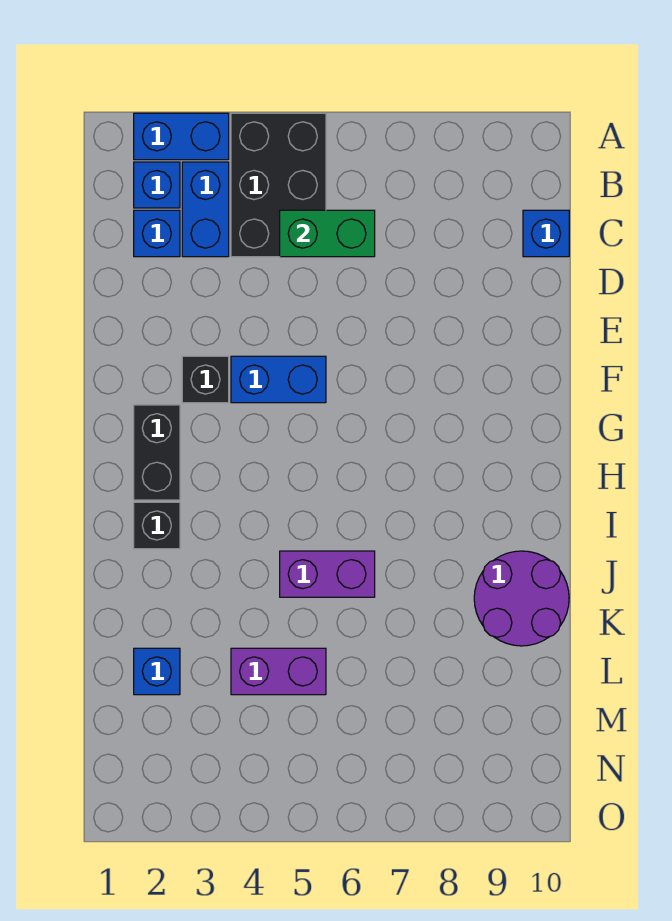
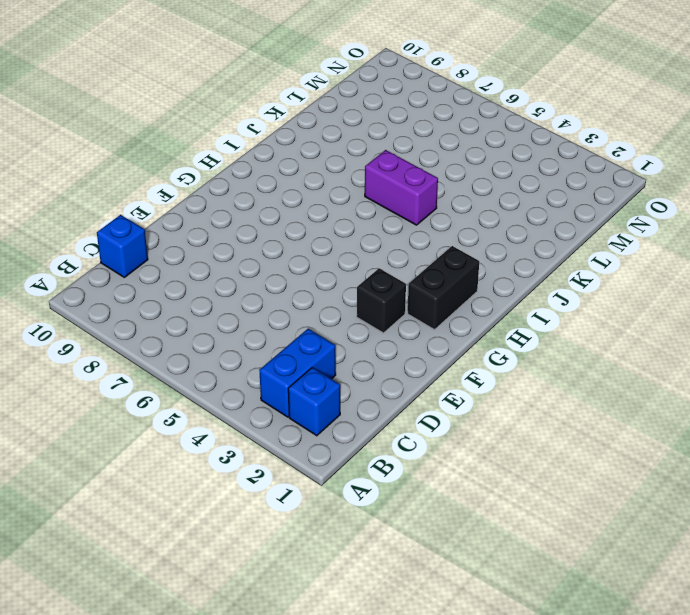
none -> blue brick A2:A3 level 1
none -> black brick A4:C5 level 1
none -> blue brick C2 level 1

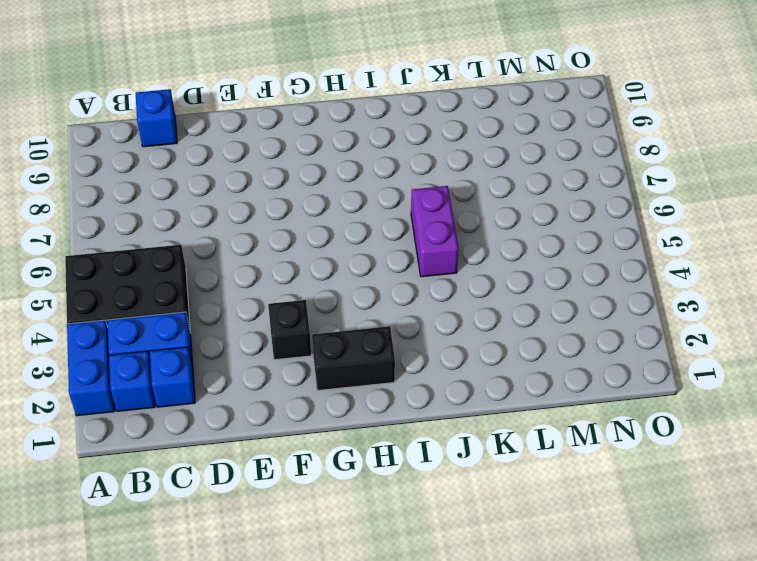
none -> blue brick F4:F5 level 1
none -> black brick I2 level 1
none -> purple round brick J9:K10 level 1

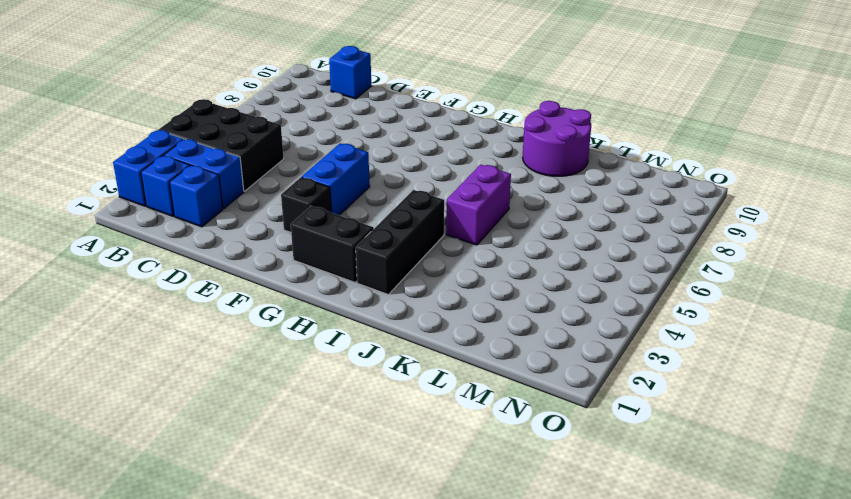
black brick I2:I4 level 1 -> black brick I2 level 1
none -> blue brick L2 level 1
none -> purple brick L4:L5 level 1
none -> green brick C5:C6 level 2

